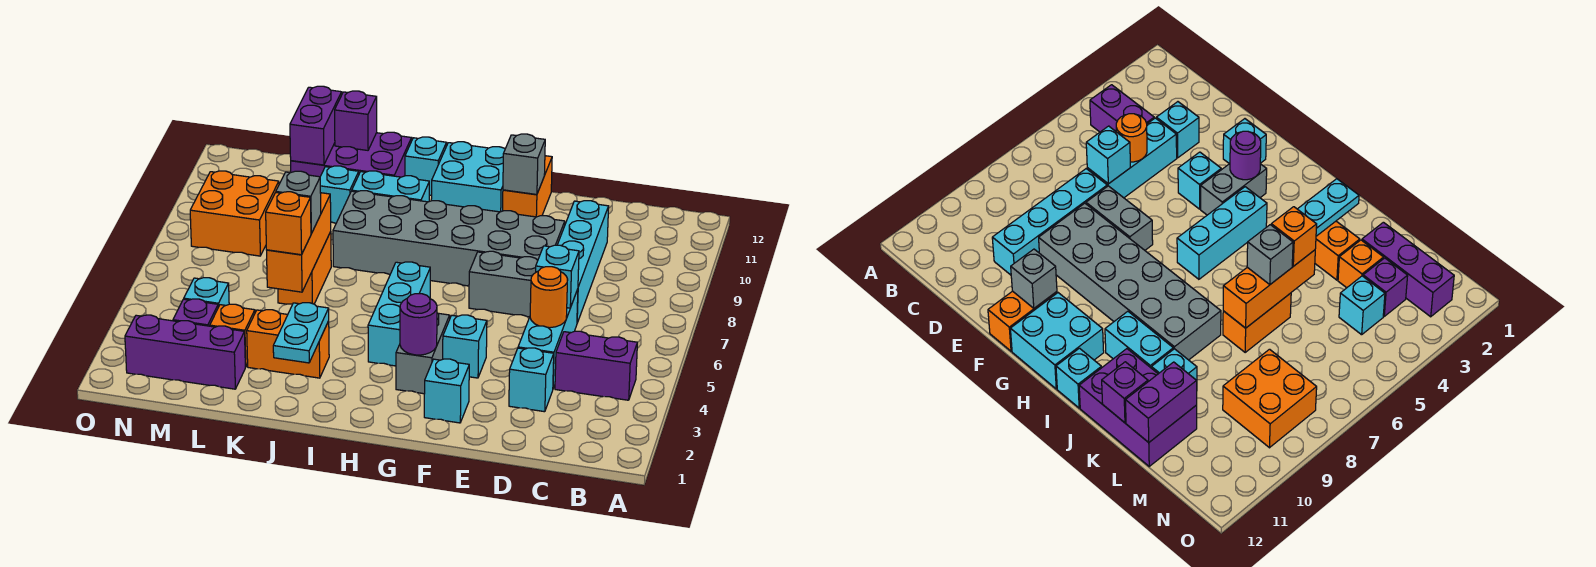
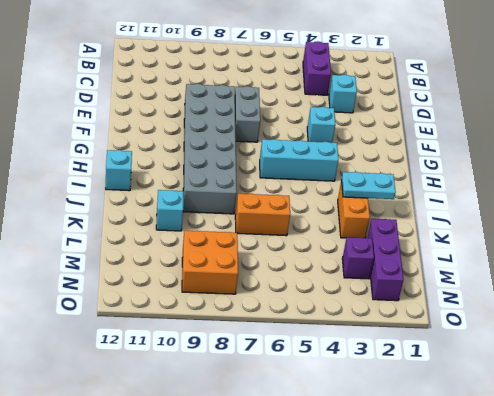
none -> cyan brick D4:D6 level 1
none -> cyan brick D7:D10 level 1
none -> cyan brick F2 level 1
none -> orange brick F11:F12 level 1

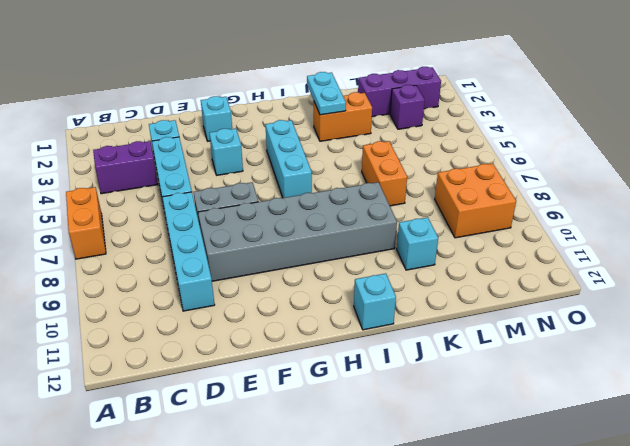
orange brick A6:A7 level 1 -> orange brick F11:F12 level 1
none -> grey brick G3:G4 level 1
none -> cyan brick G11:H12 level 1
none -> cyan brick I10:J10 level 1
none -> purple brick J11:L12 level 1

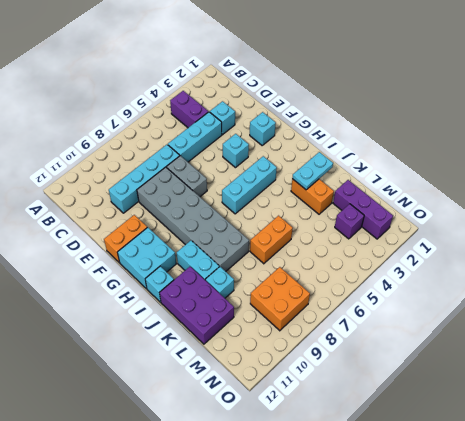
none -> grey brick G3:G4 level 1
none -> orange brick L3 level 1
none -> cyan brick M4 level 1
none -> orange round brick D5 level 2

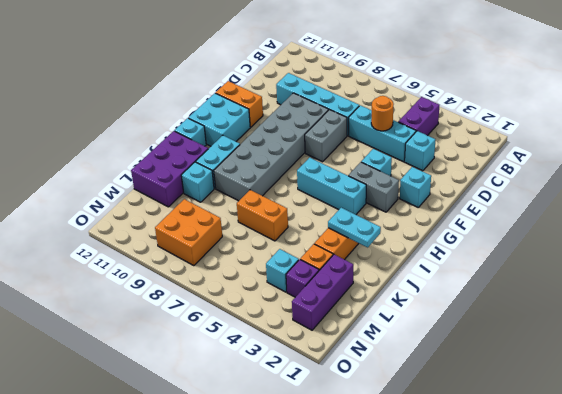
none -> cyan brick D6 level 2
none -> grey brick F11 level 2
none -> purple round brick G3 level 2
none -> orange brick K5:K7 level 2

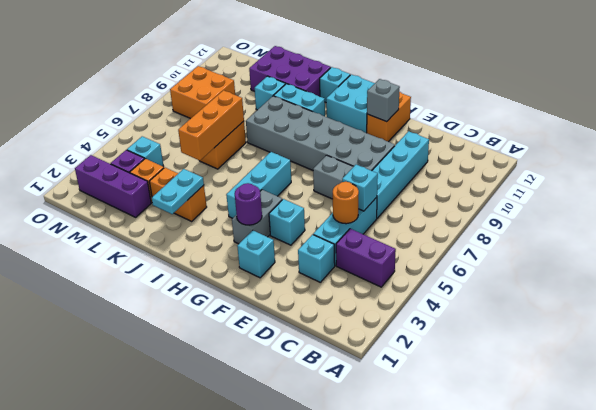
none -> purple brick K12 level 2
none -> purple brick L11:L12 level 2
none -> orange brick K5 level 3
none -> grey brick K6 level 3

